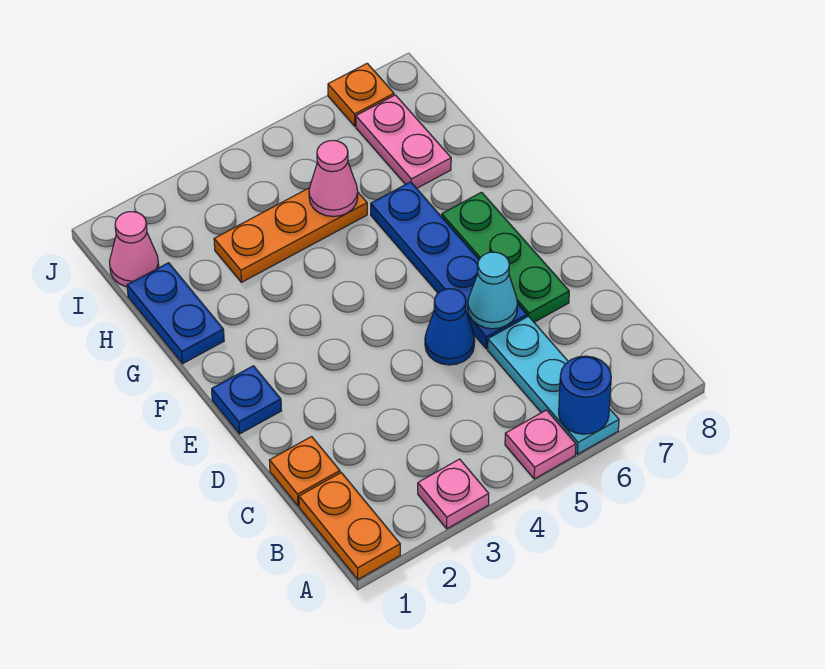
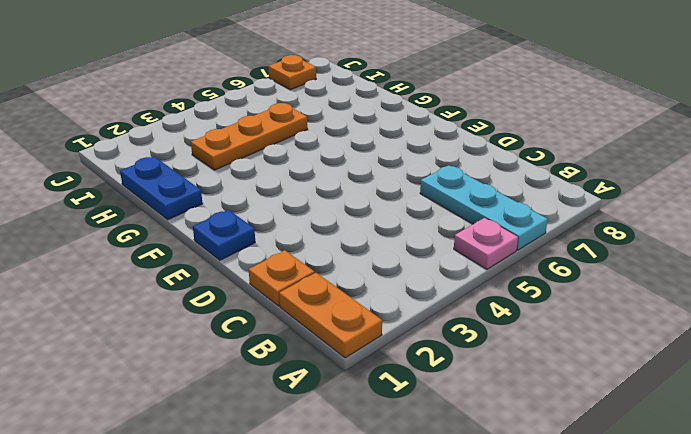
none -> pink plate A3 level 1
none -> blue cone D5 level 1
none -> blue plate D6:G6 level 1

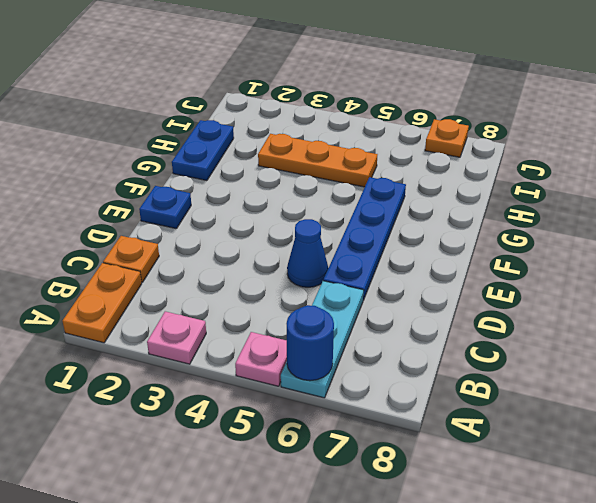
none -> green plate D7:F7 level 1
none -> pink plate H7:I7 level 1
none -> pink cone I1 level 1

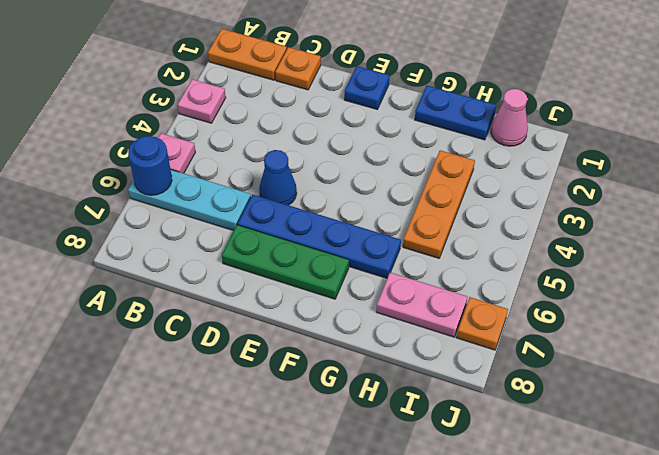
none -> cyan cone D6 level 2
none -> pink cone H5 level 2

